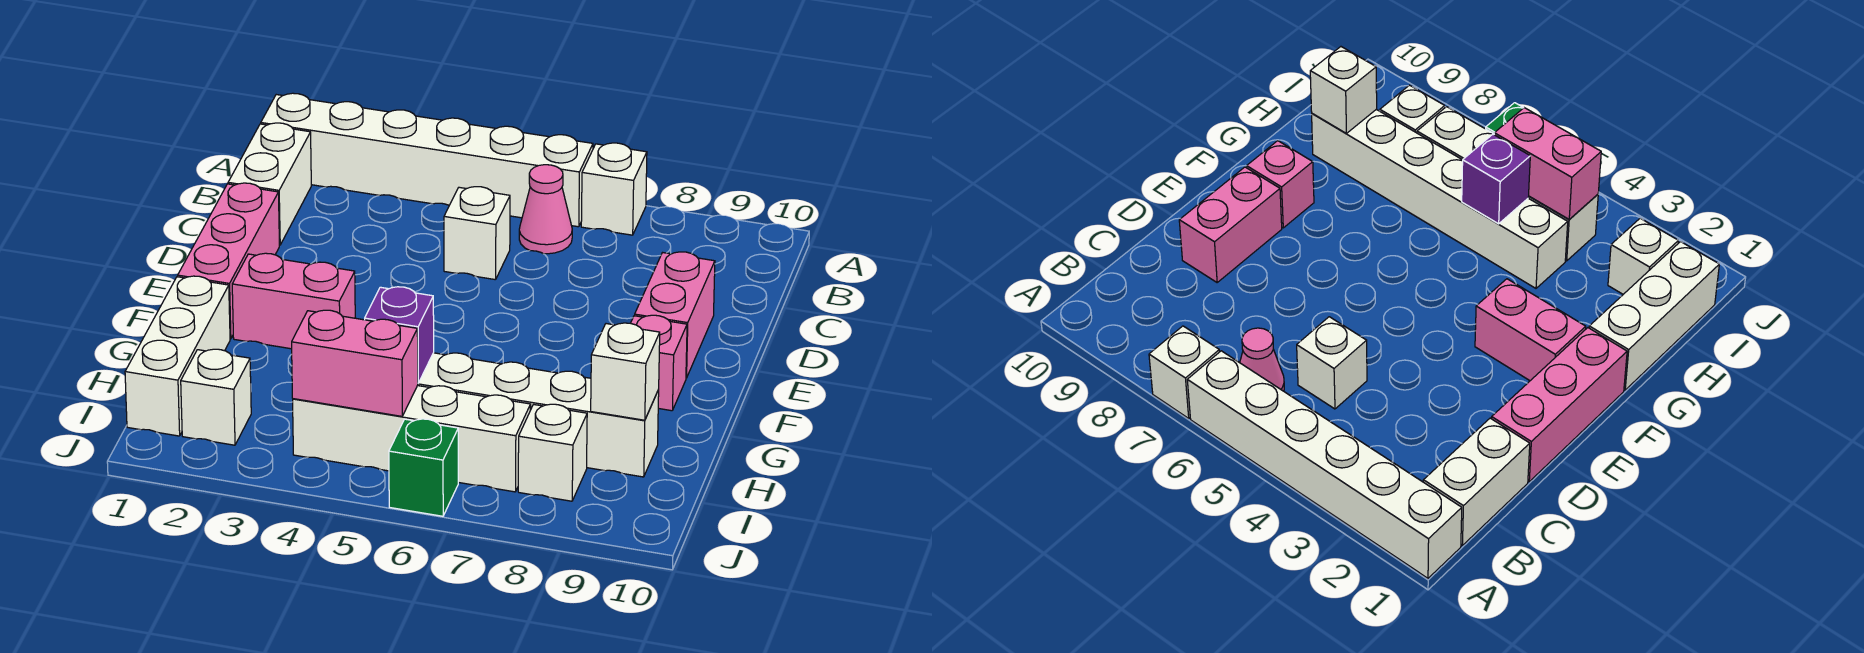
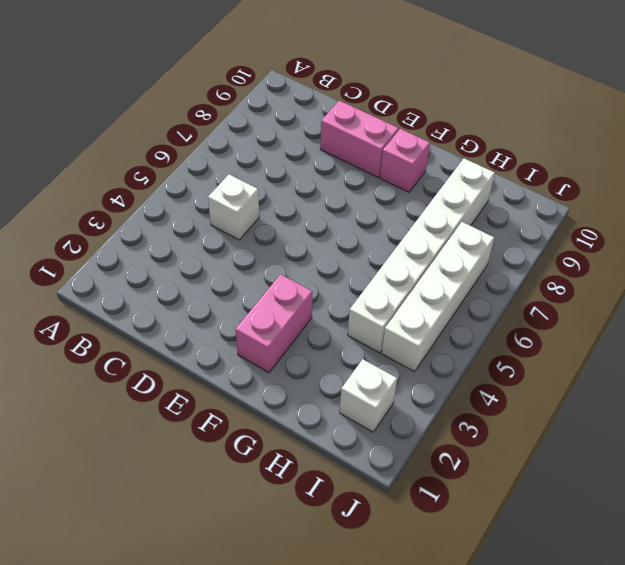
none -> white brick A1:A6 level 1
none -> white brick A7 level 1
none -> white brick B1:C1 level 1

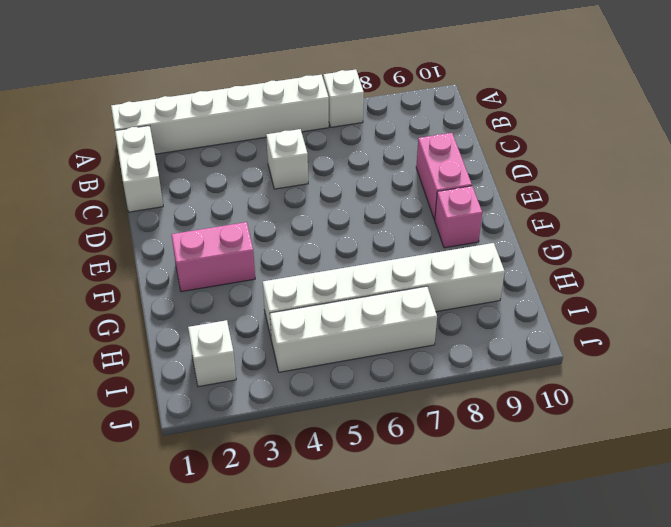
none -> pink cone B6 level 1
none -> pink brick D1:F1 level 1
none -> white brick G1:I1 level 1

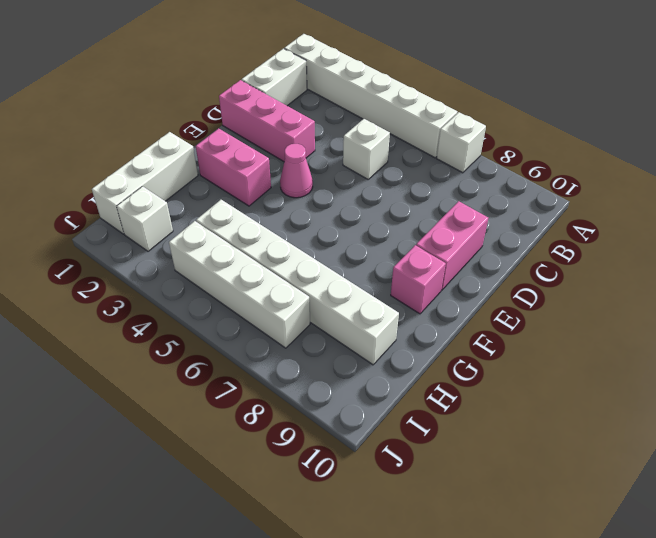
pink brick D1:D3 level 1 -> pink brick D1:F1 level 1
pink cone E4 level 1 -> pink cone B6 level 1
none -> white brick I8 level 1
none -> green brick J6 level 1
none -> purple brick H5 level 2

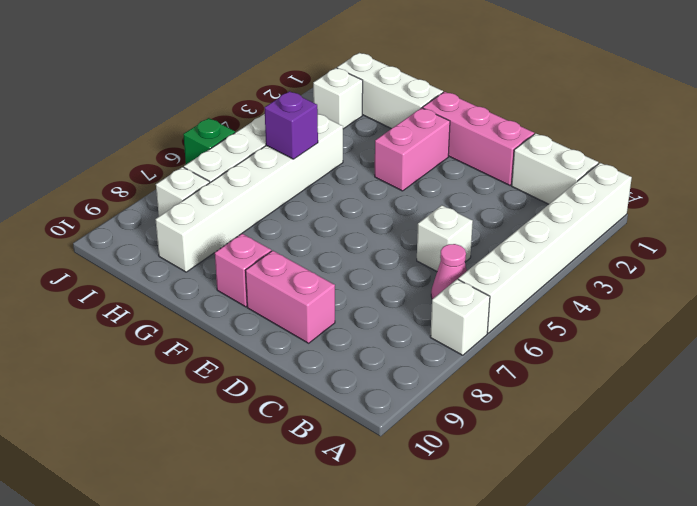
none -> white brick H9 level 2
none -> pink brick I4:I5 level 2

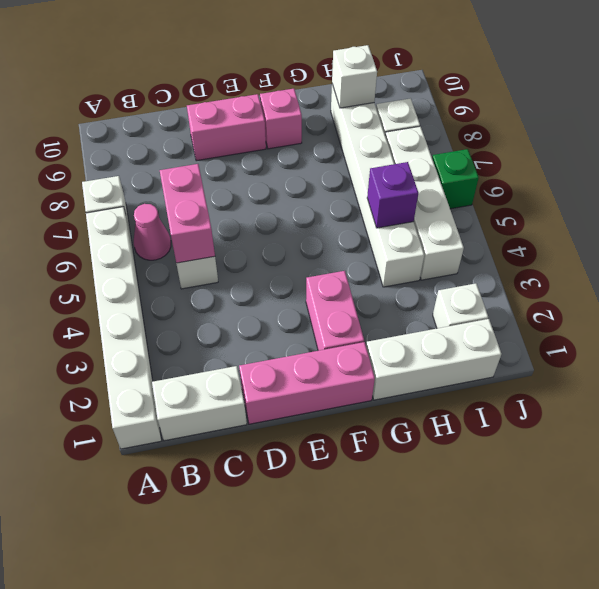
pink brick C5:C6 level 2 -> pink brick I4:I5 level 2

